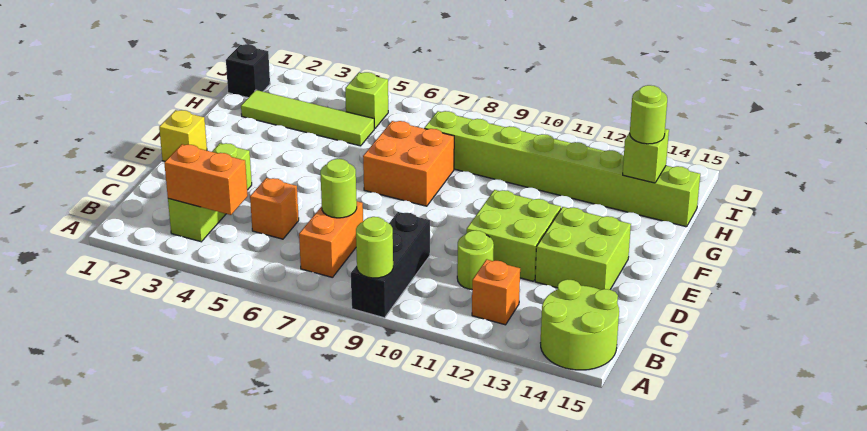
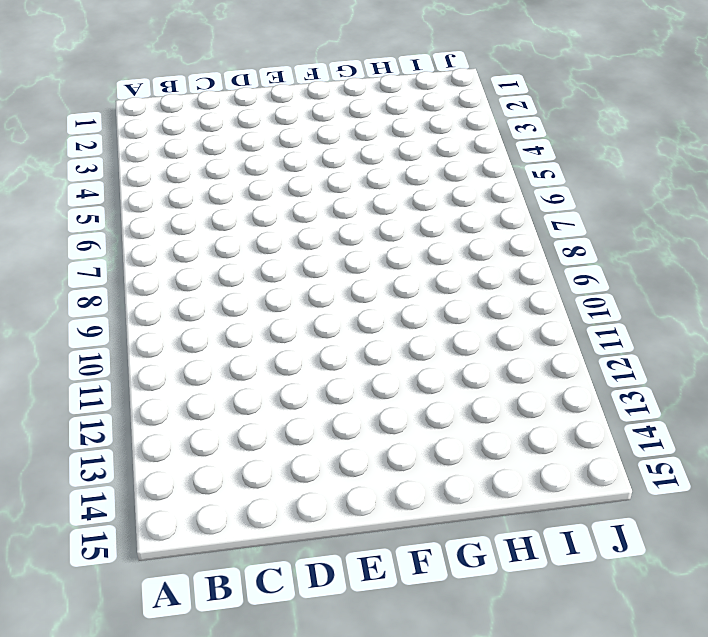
none -> black brick A9:C9 level 1
none -> lime round brick A14:B15 level 1
none -> lime brick B3:D3 level 1

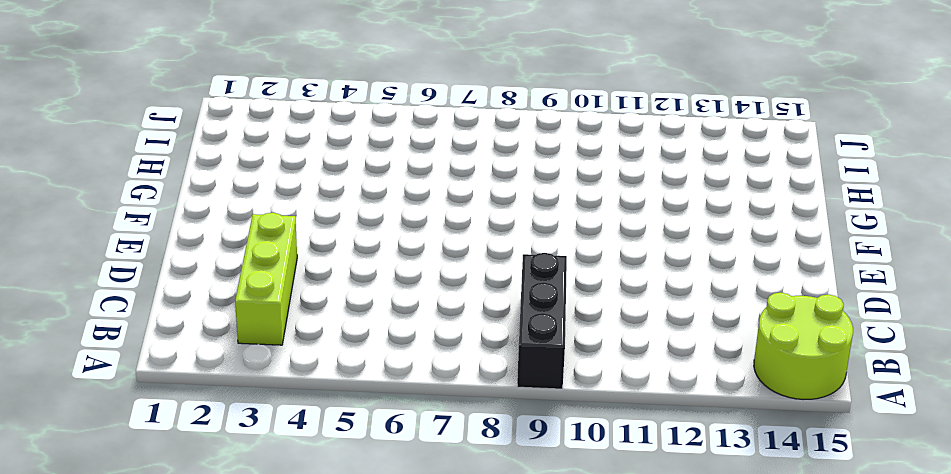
none -> orange brick B7:C7 level 1
none -> orange brick B12 level 1
none -> orange brick C5 level 1

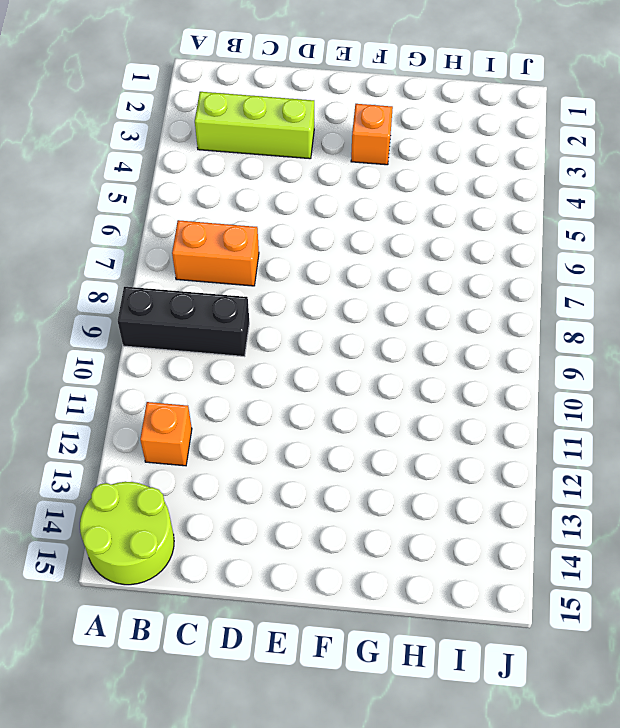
orange brick F3 level 1 -> orange brick C5 level 1
none -> lime round brick C11 level 1
none -> lime brick D11:E12 level 1
none -> lime brick D13:E14 level 1

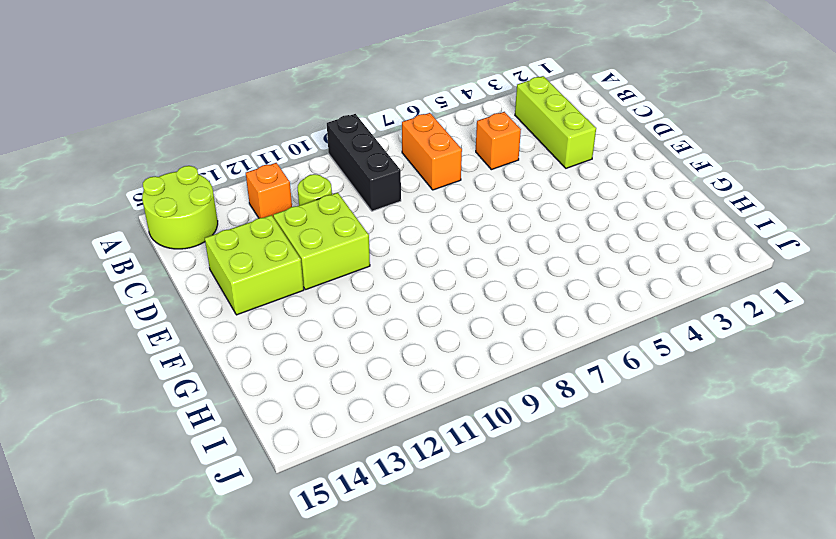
none -> yellow brick E1 level 1
none -> orange brick F7:G8 level 1
none -> lime tile H2:H5 level 1

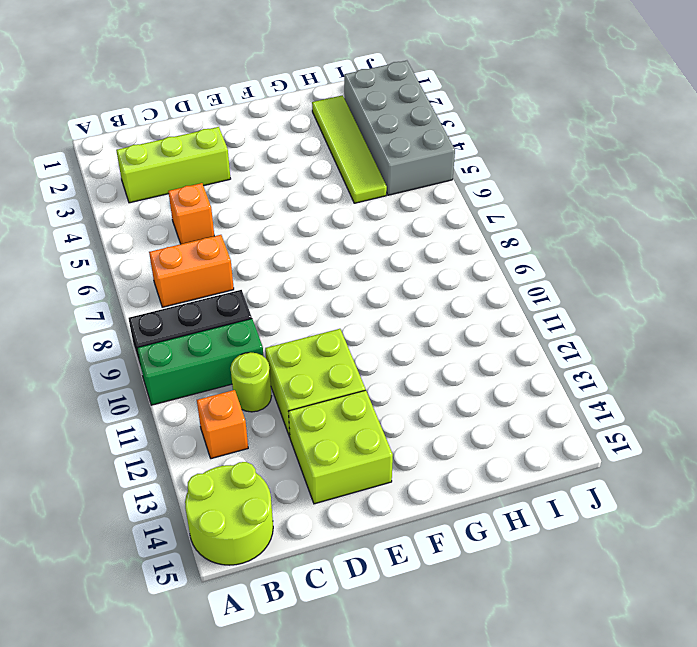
green brick A10:C10 level 1 -> none
grey brick I2:J5 level 1 -> lime brick I5 level 1
none -> yellow brick E1 level 1
none -> orange brick F7:G8 level 1
none -> lime brick H8:H15 level 1

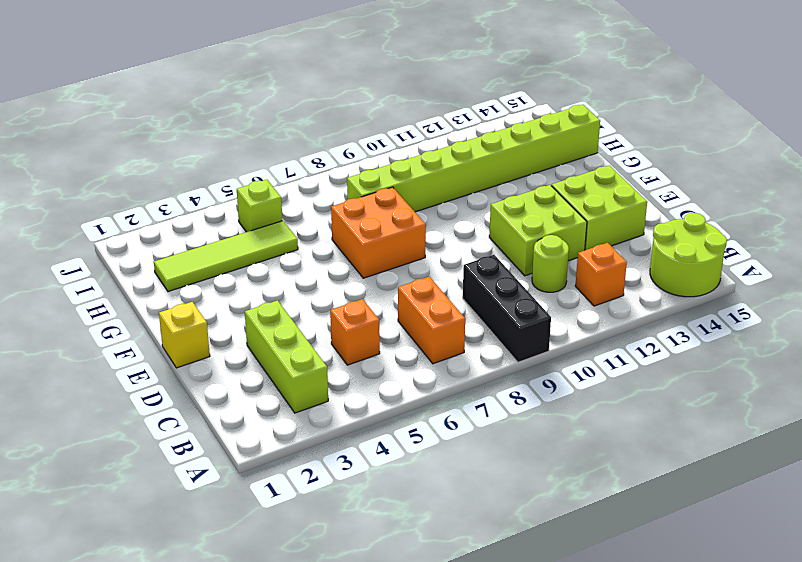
none -> black brick I1 level 1
none -> lime round brick A9 level 2
none -> orange brick B3:B4 level 2

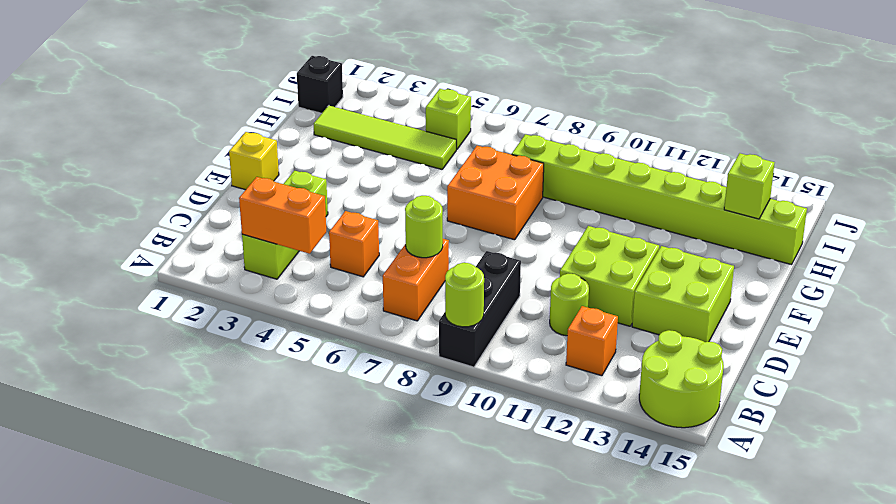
none -> lime round brick H14 level 3

